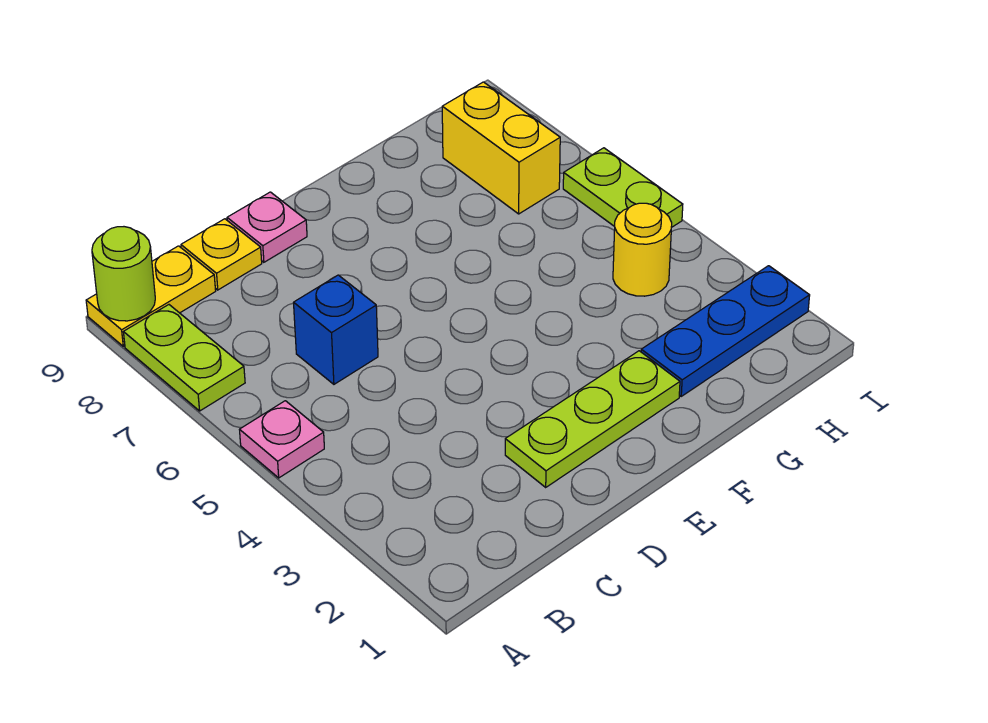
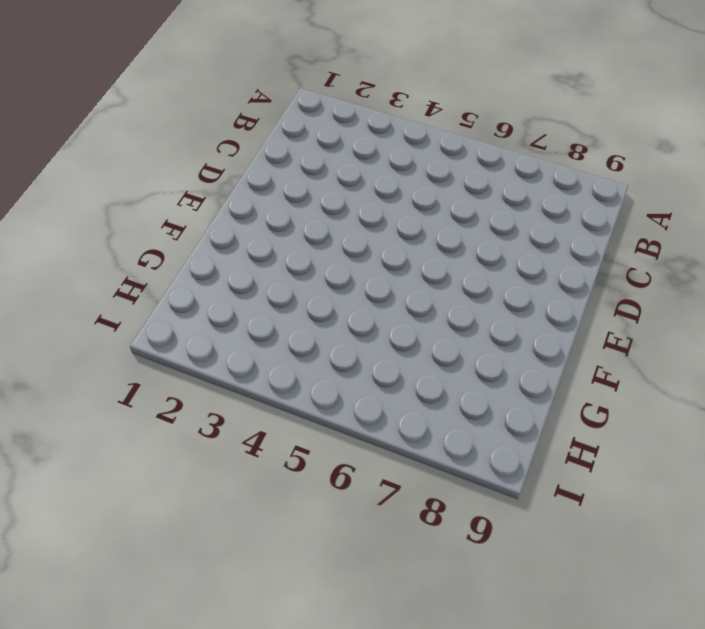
none -> pink plate A5 level 1
none -> lime plate A7:A8 level 1
none -> yellow plate A9:B9 level 1

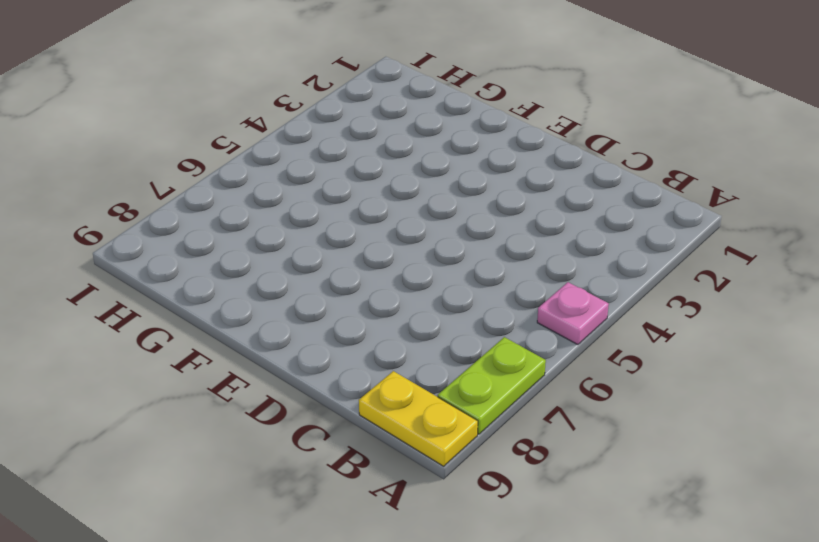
none -> blue brick C6 level 1
none -> yellow plate C9 level 1
none -> lime plate D2:F2 level 1

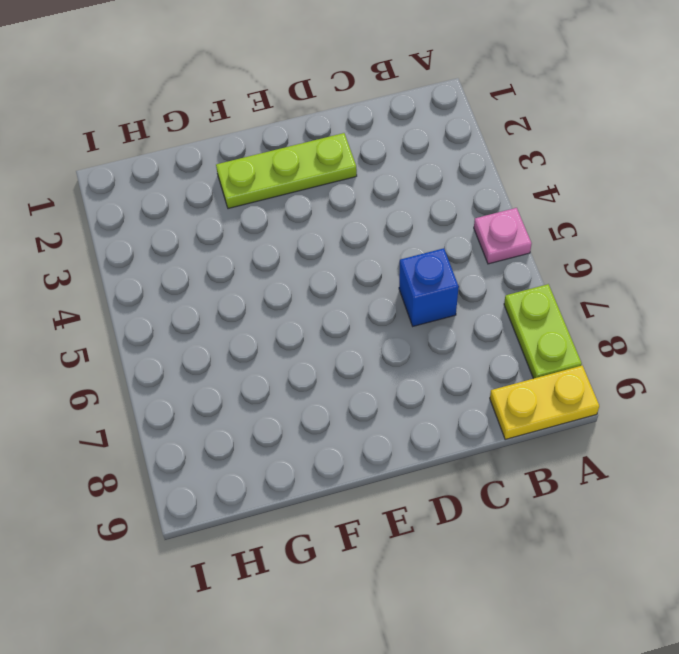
none -> yellow plate C9 level 1
none -> pink plate D9 level 1
none -> blue plate G2:I2 level 1

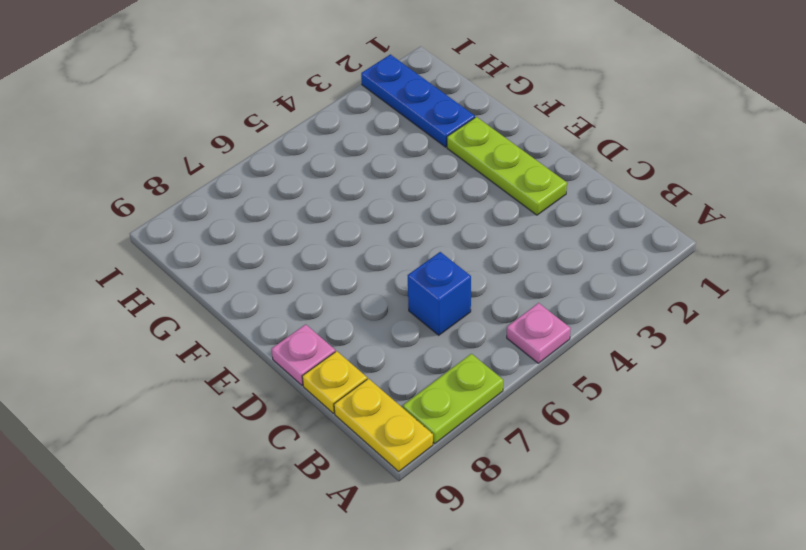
none -> yellow round brick H4 level 1
none -> yellow brick H7:H8 level 1
none -> lime plate I5:I6 level 1

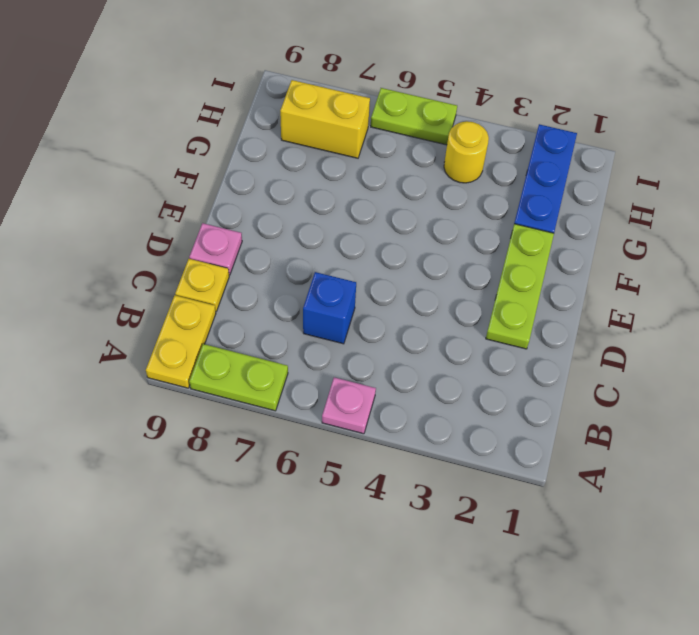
none -> lime round brick A9 level 2

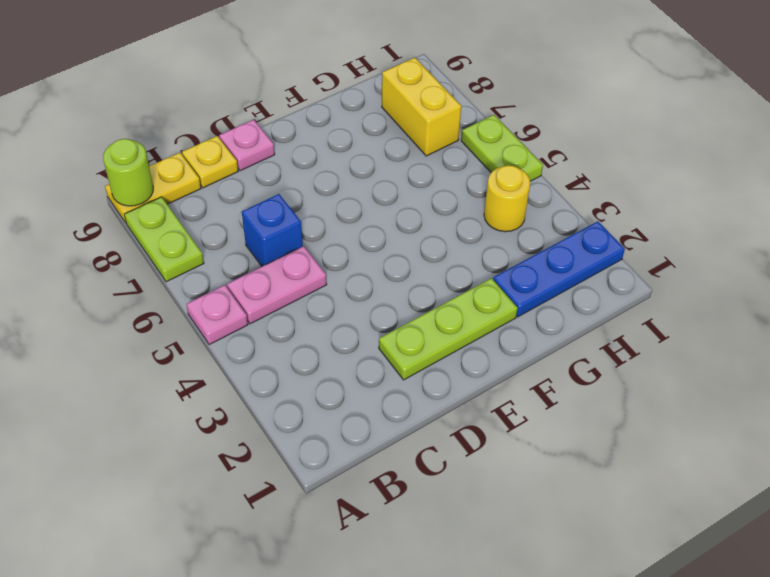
pink plate B5:C5 level 1 -> none

